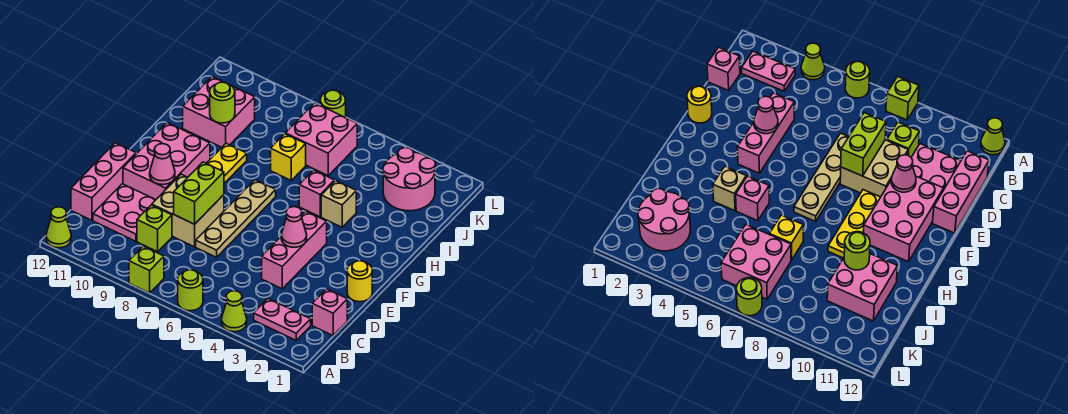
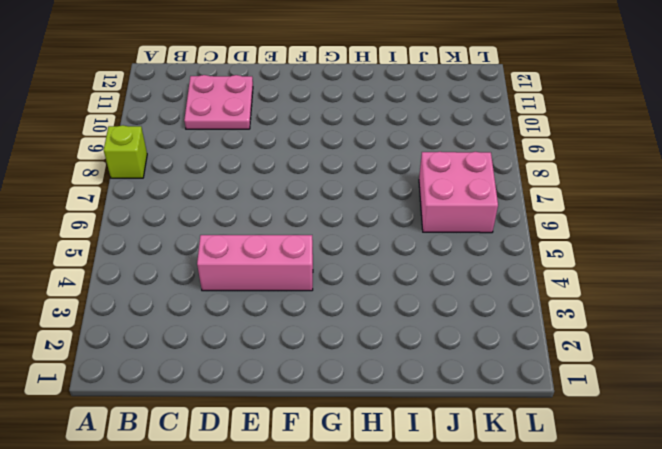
none -> lime cone A4 level 1
none -> lime round brick A6 level 1
none -> lime cone A12 level 1

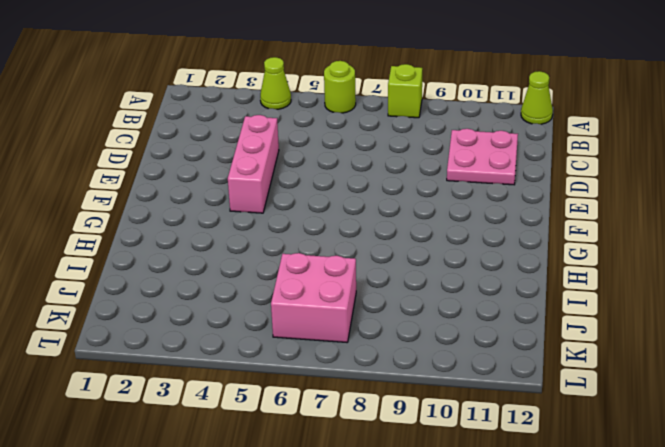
none -> pink plate B2:B3 level 1
none -> pink brick C1 level 1
none -> lime brick C9 level 1

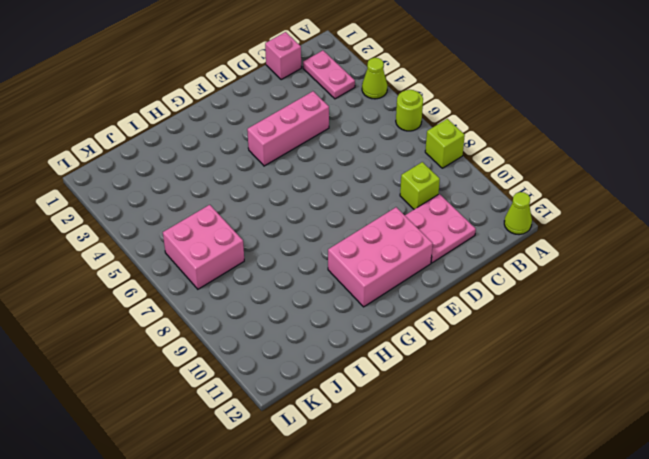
none -> pink brick C12:E12 level 1
none -> tan plate D7:G7 level 1
none -> tan brick D8:E9 level 1

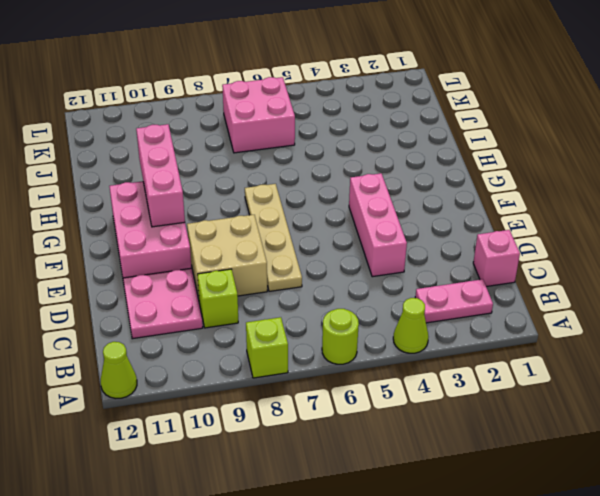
pink brick F10:H10 level 2 -> pink brick C12:E12 level 1
none -> yellow round brick E1 level 1
none -> yellow plate F9:H9 level 1
none -> tan brick H4 level 1

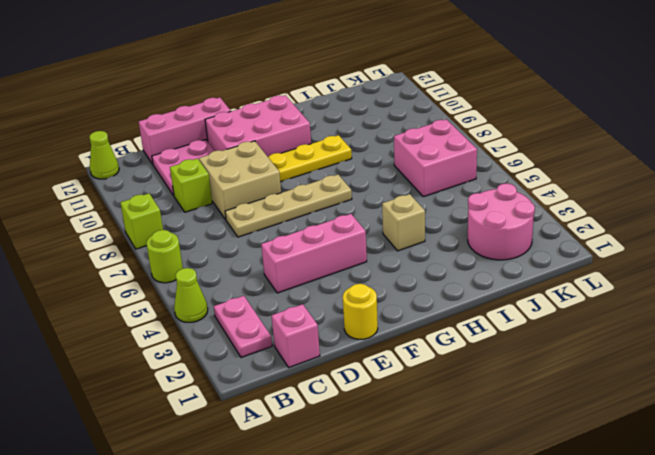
none -> pink brick H5 level 1
none -> yellow brick I7 level 1
none -> pink brick I10:J11 level 1

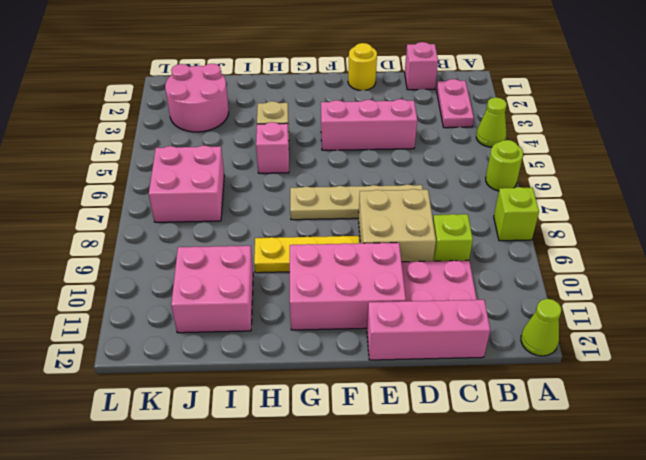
none -> yellow brick I7 level 1
none -> lime round brick L7 level 1
none -> lime brick D8:E8 level 2

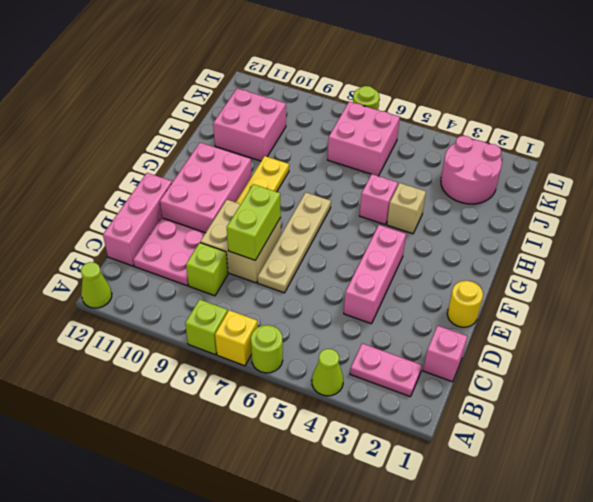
yellow brick A7 level 1 -> yellow brick I7 level 1
none -> pink cone E4 level 2
none -> pink cone E10 level 2
none -> lime round brick I10 level 2

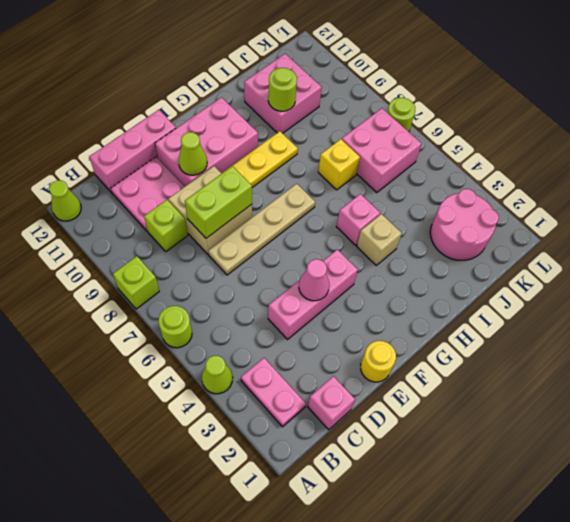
lime cone E10 level 2 -> pink cone E10 level 2

